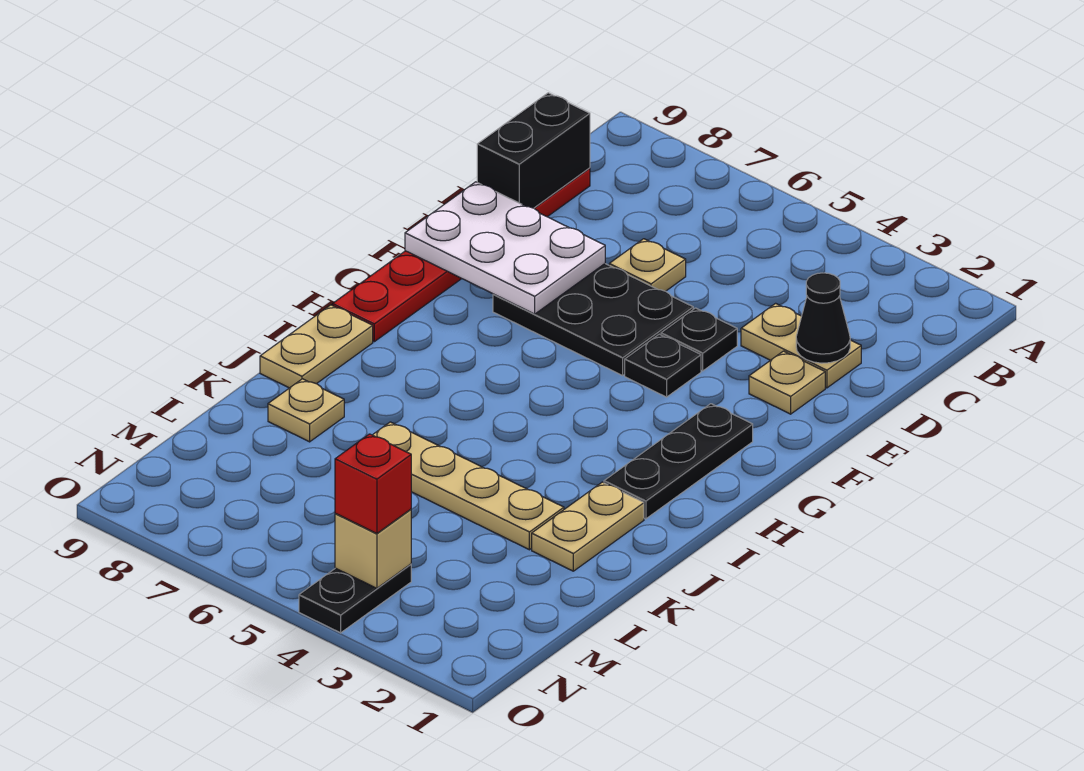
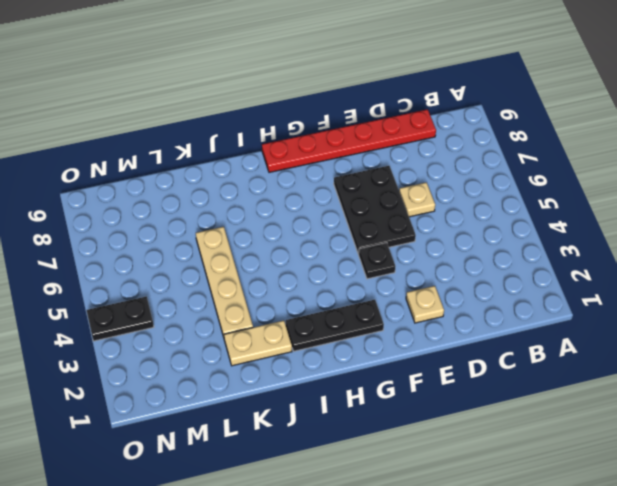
none -> tan plate D2:D3 level 1
none -> black plate E4 level 1
none -> tan plate I9:J9 level 1

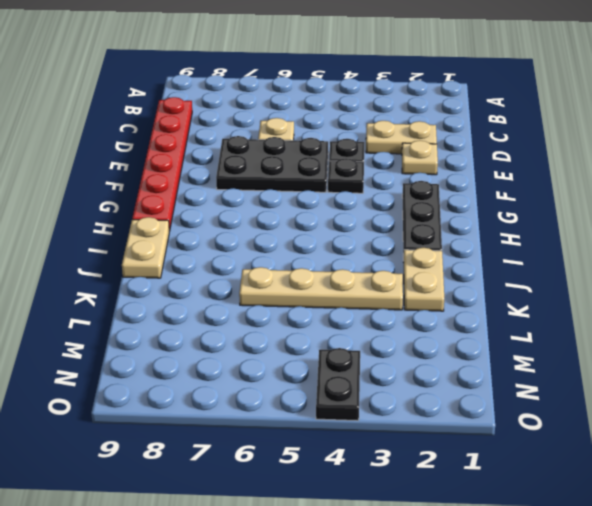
none -> tan plate K8 level 1
none -> black brick C9:D9 level 2
none -> black cone D2 level 2

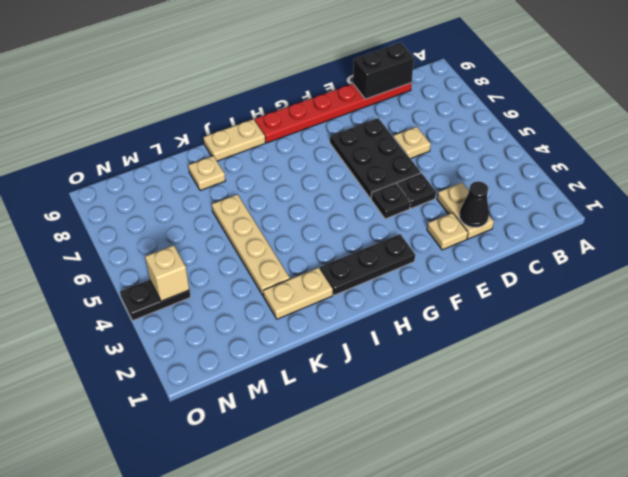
none -> white plate E7:F9 level 2
none -> red brick N4 level 3

